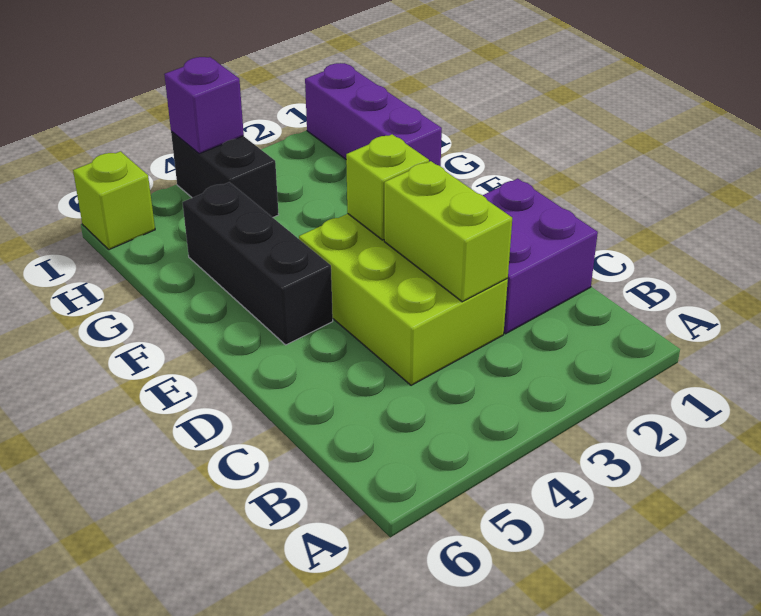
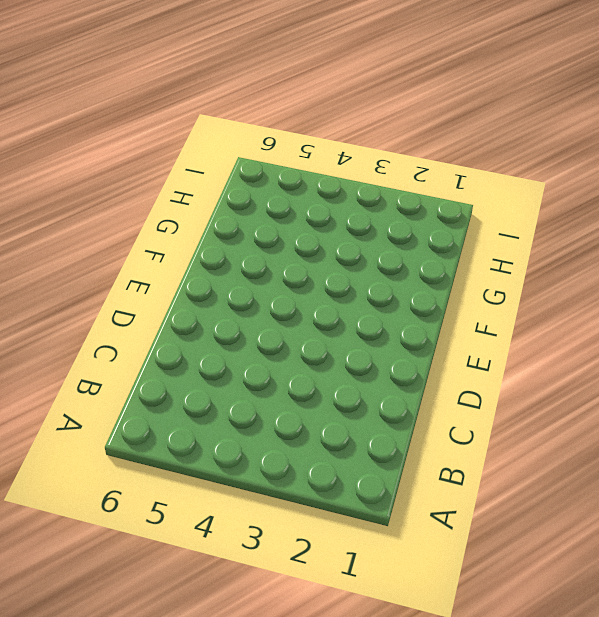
none -> purple brick C1:D2 level 1
none -> lime brick C3:E4 level 1

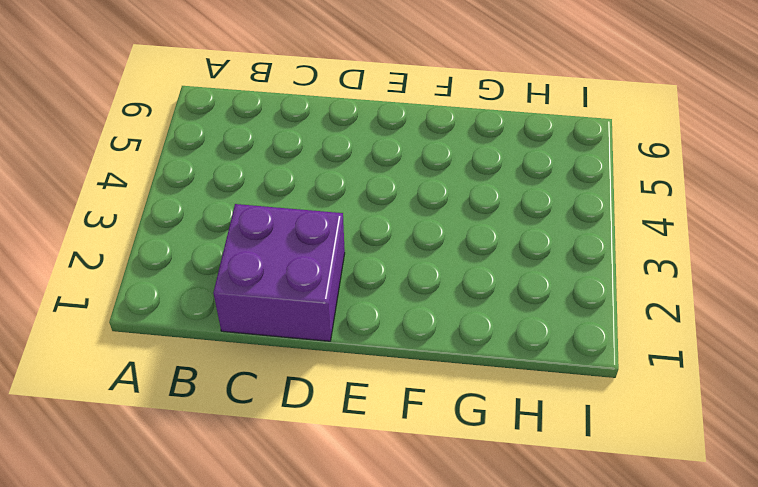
none -> lime brick C3:E4 level 1
none -> black brick E5:G5 level 1

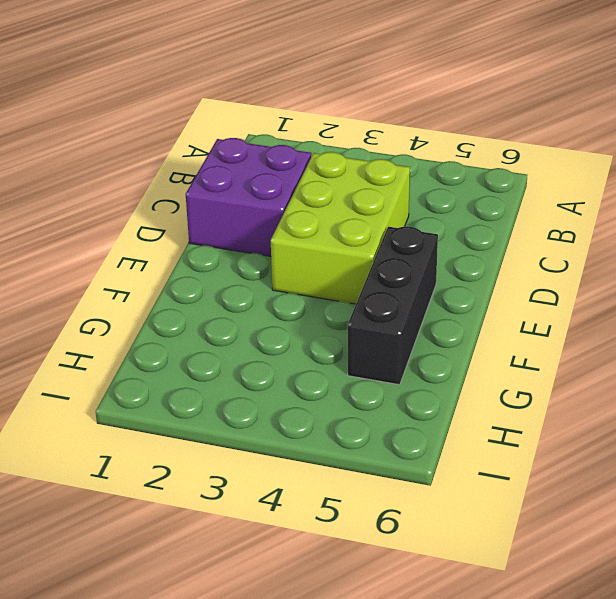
none -> purple brick G1:I1 level 1
none -> black brick H4:I4 level 1

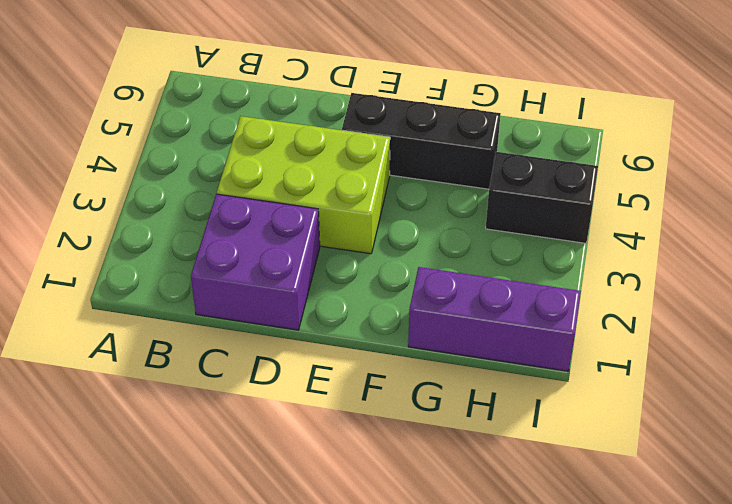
none -> lime brick I6 level 1
none -> lime brick C3:D3 level 2

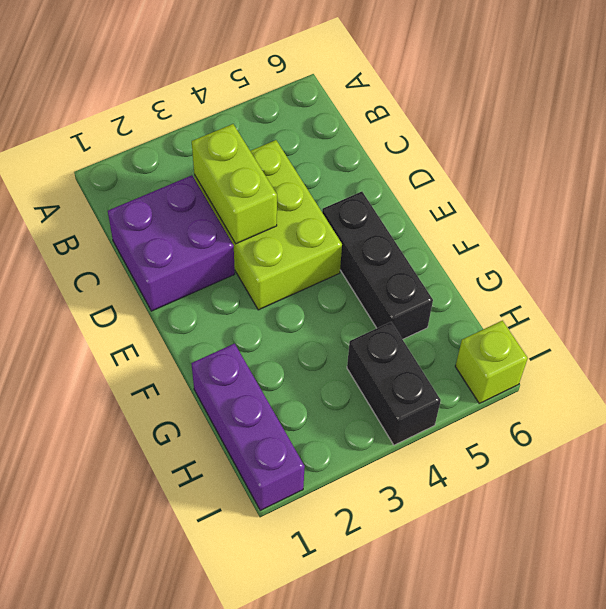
none -> lime brick E3 level 2
none -> purple brick I4 level 2

